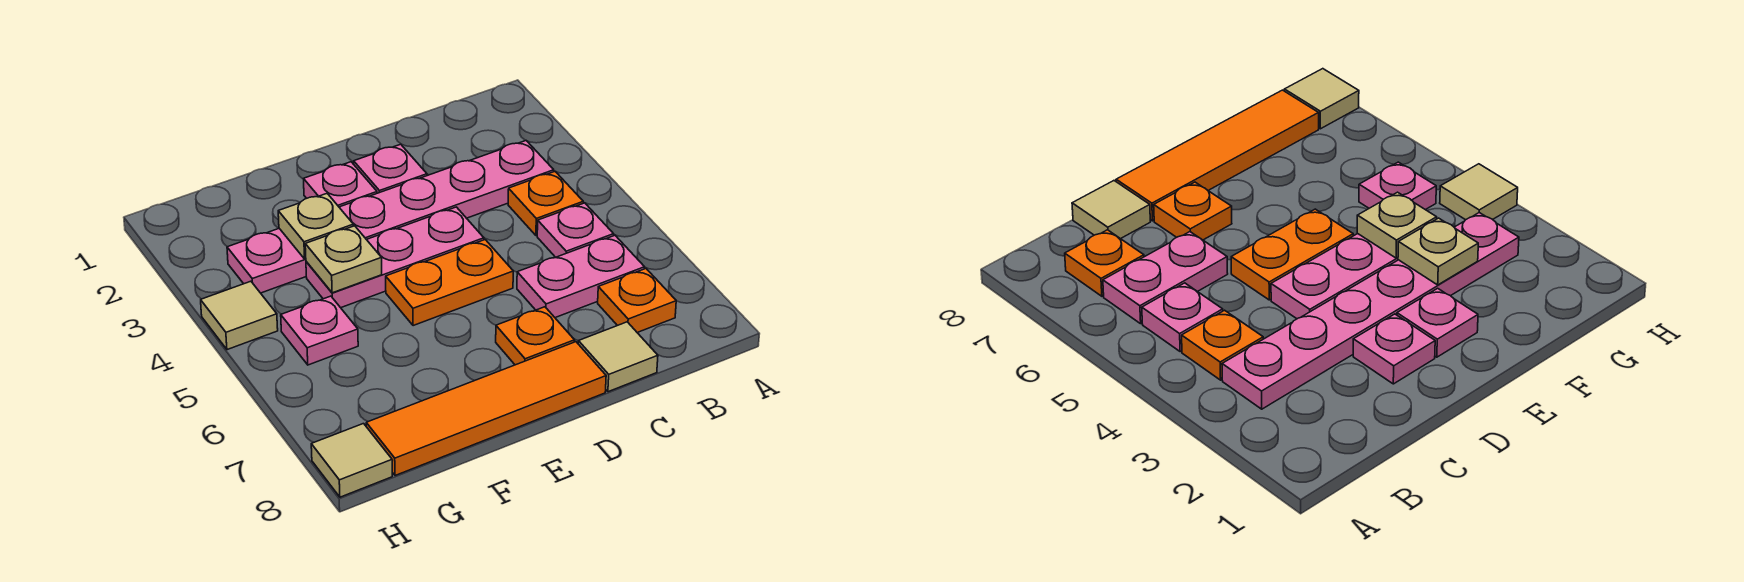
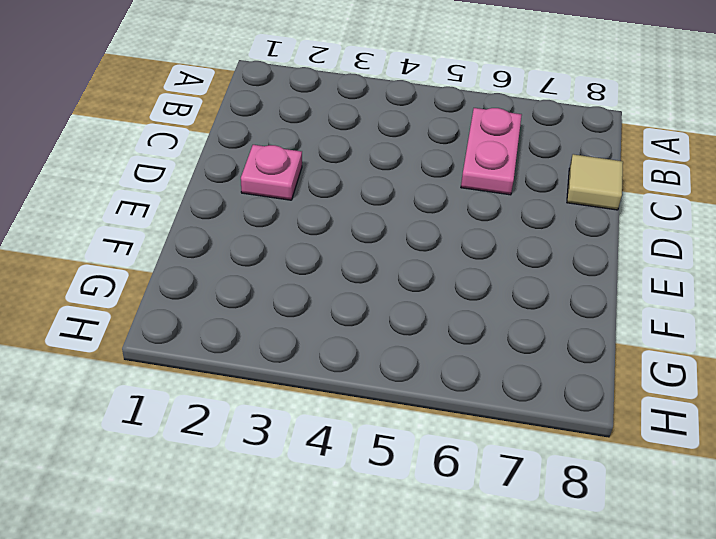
none -> pink plate B3:G3 level 1
none -> orange plate B4 level 1
none -> pink plate B5 level 1

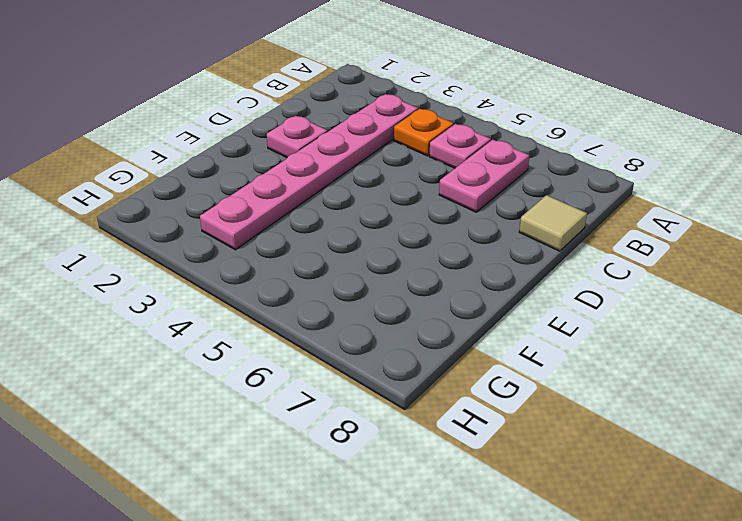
none -> orange plate B7 level 1
none -> pink plate D4:F4 level 1
none -> orange plate D5:E5 level 1

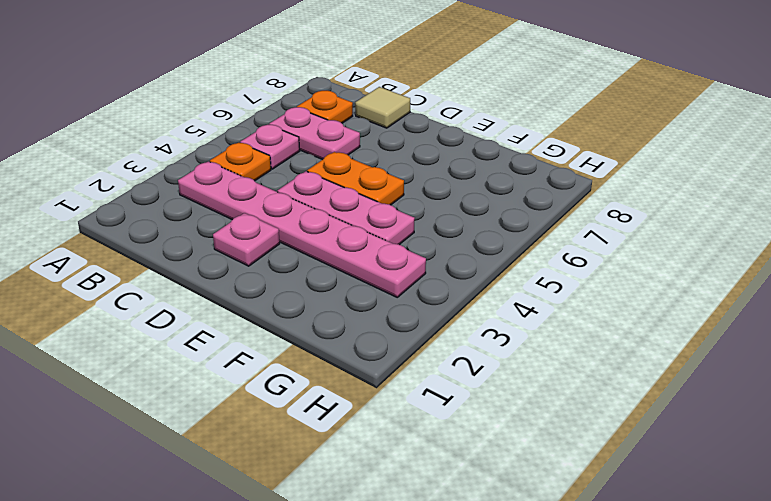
none -> orange plate D7 level 1
none -> orange tile D8:G8 level 1
none -> pink plate E2 level 1

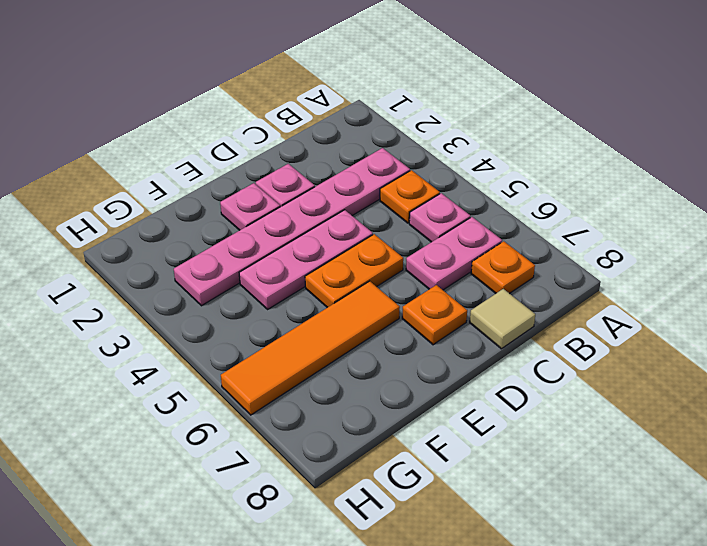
orange tile E6:H6 level 1 -> orange tile D8:G8 level 1
none -> pink plate G5 level 1
none -> tan tile H4 level 1
none -> tan tile H8 level 1

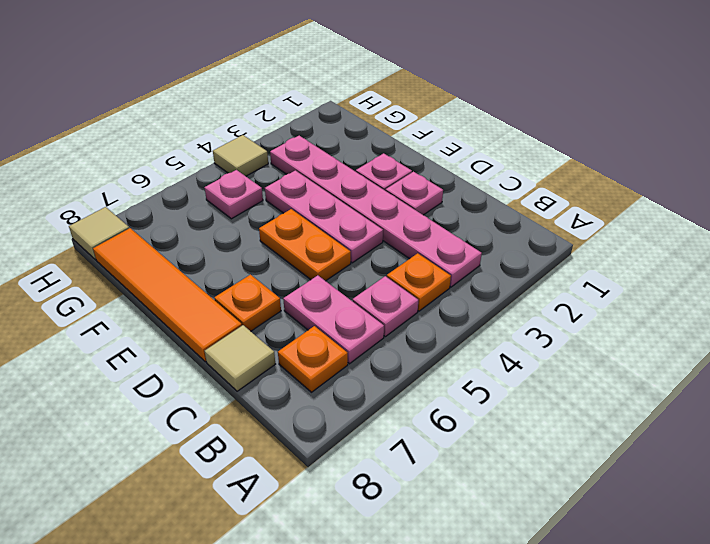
none -> tan plate F3 level 2
none -> tan plate F4 level 2

